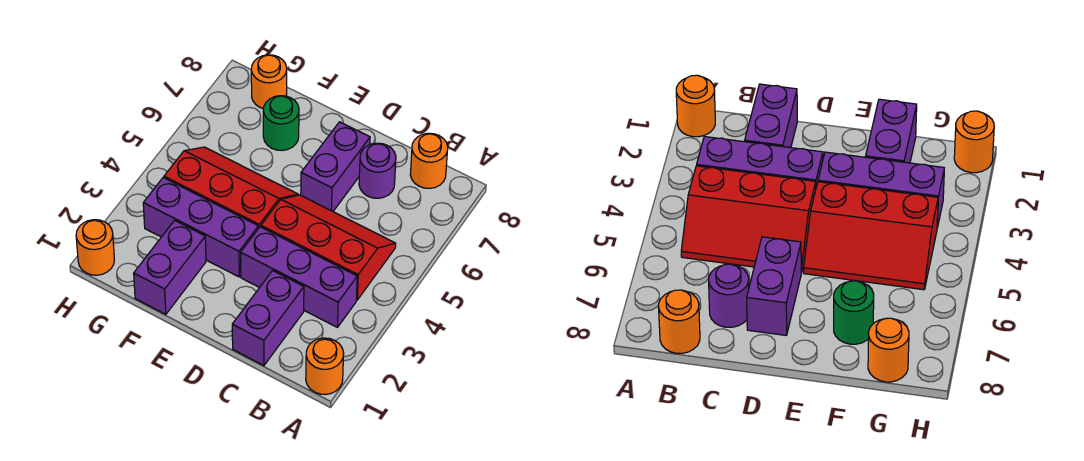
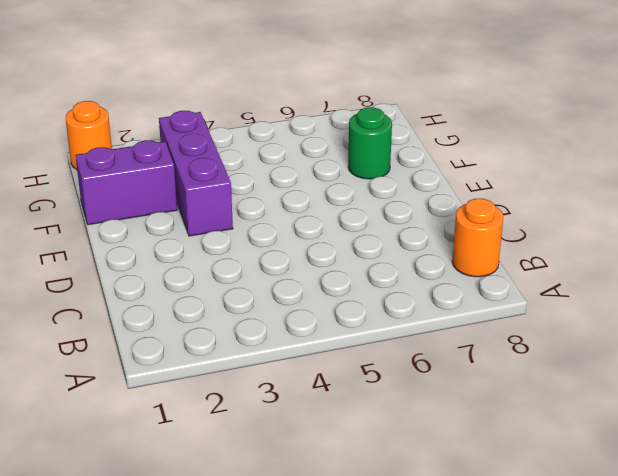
none -> orange round brick A1 level 1
none -> purple brick B3:D3 level 1
none -> red slope B4:D5 level 1 top 4

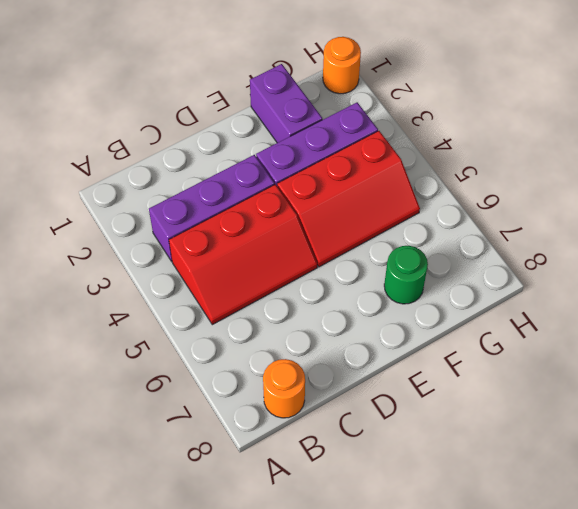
none -> orange round brick A1 level 1
none -> purple brick C1:C2 level 1
none -> purple round brick C7 level 1

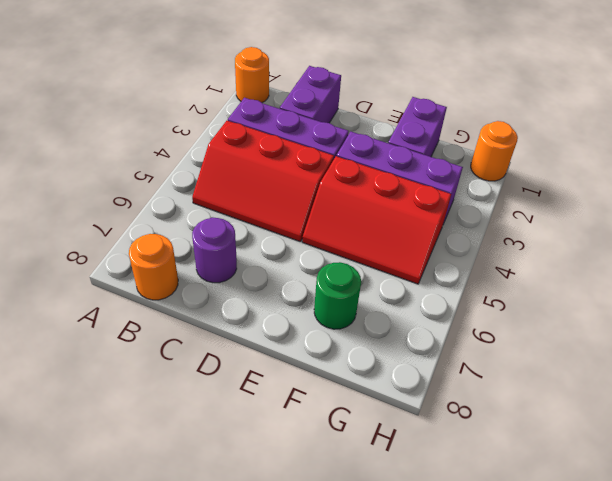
none -> purple brick D6:D7 level 1
none -> orange round brick G8 level 1

